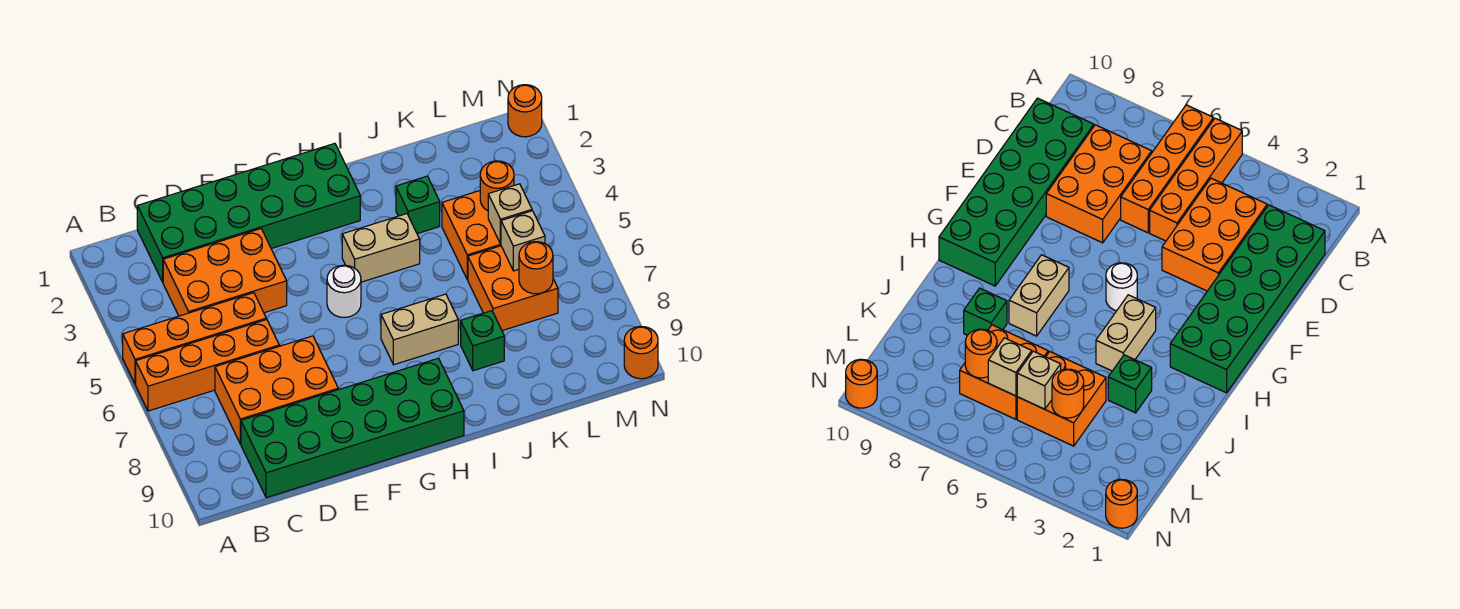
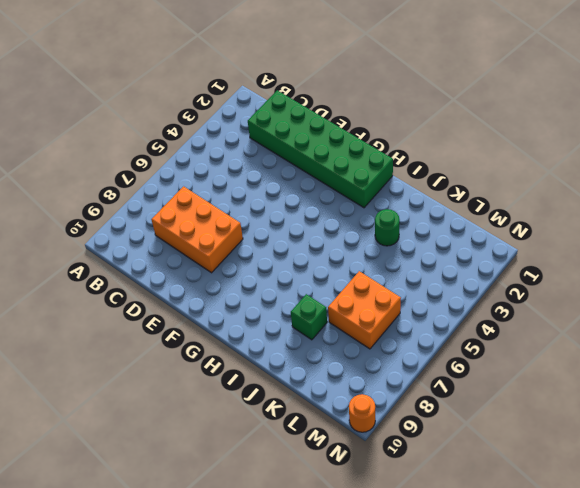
green round brick J3 level 1 -> green brick J3 level 1
none -> orange brick A5:D5 level 1
none -> orange brick A6:D6 level 1
none -> orange brick C3:E4 level 1

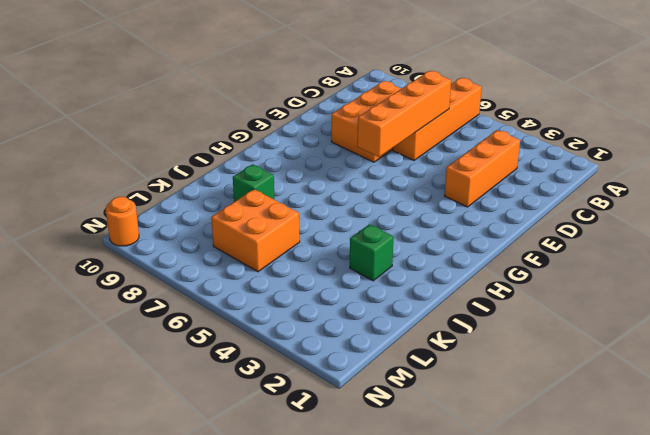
orange brick C3:E3 level 1 -> orange brick C3:E4 level 1
orange brick C6:F6 level 2 -> orange brick A5:D5 level 1
none -> green brick C1:H2 level 1
none -> green brick C9:H10 level 1
none -> white round brick G5 level 1

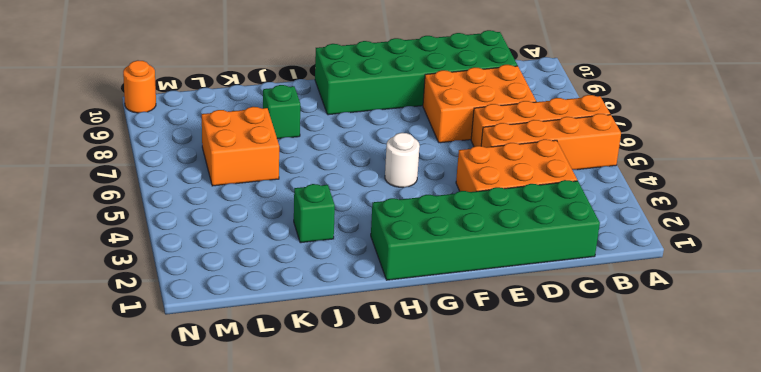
none -> tan brick H4:I4 level 1
none -> tan brick H7:I7 level 1
none -> orange brick K4:L5 level 1

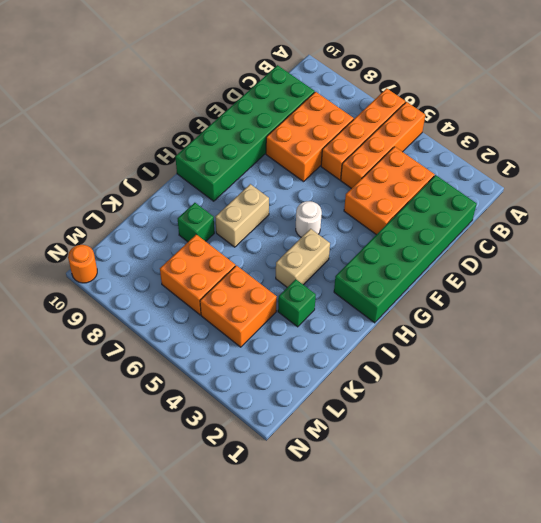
none -> orange round brick N1 level 1
none -> orange round brick L4 level 2
none -> tan brick L5 level 2

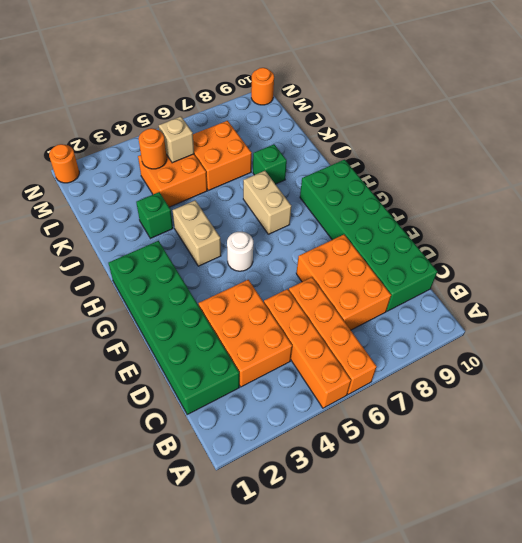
none -> tan brick L6 level 2
none -> orange round brick L7 level 2

